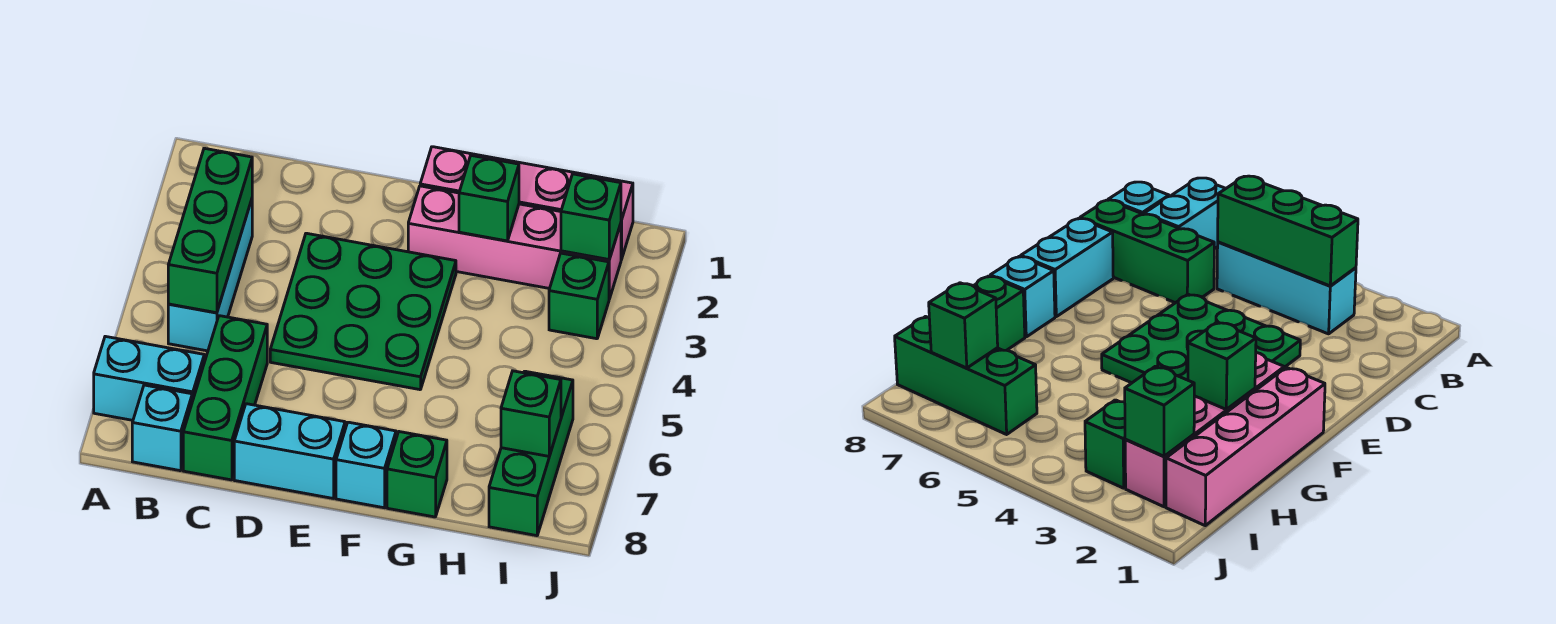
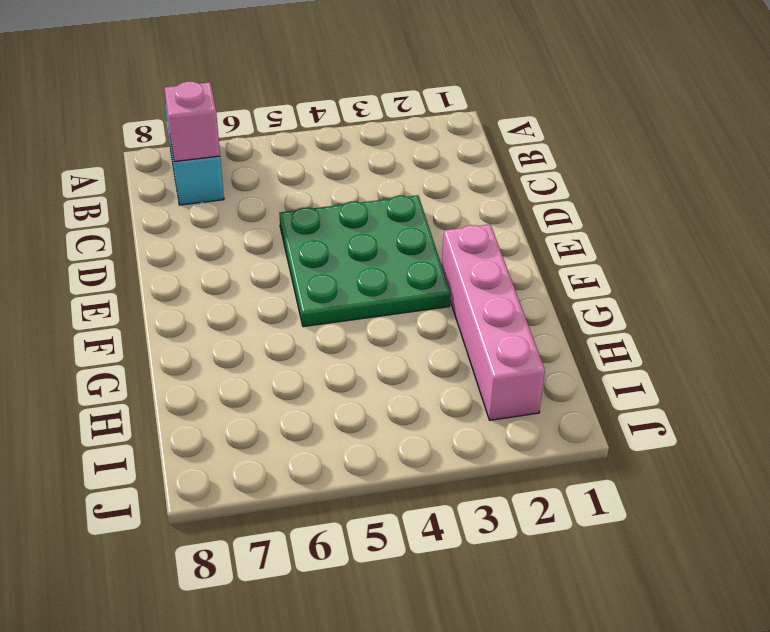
pink brick B7 level 2 -> none
none -> cyan brick B3:B5 level 1
none -> cyan brick B8 level 1
none -> green brick C6:C8 level 1

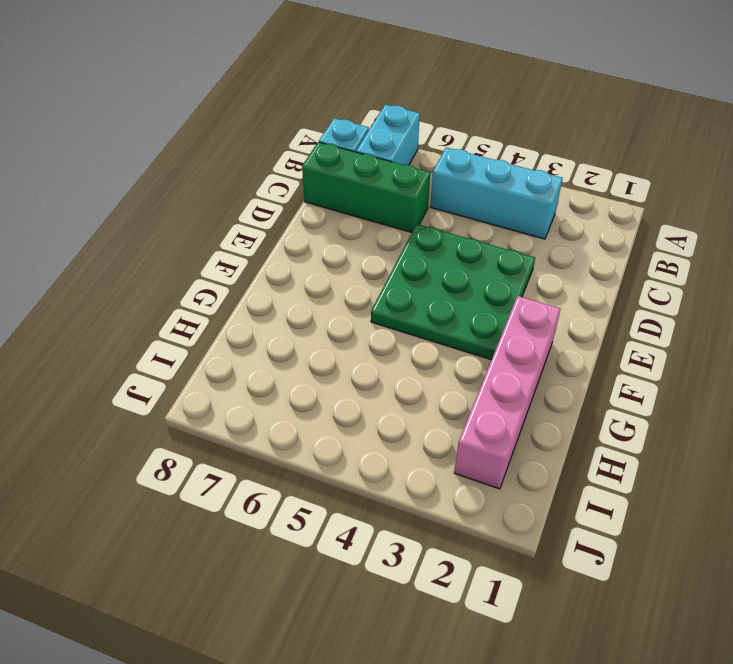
none -> cyan brick D8:E8 level 1
none -> pink brick F1:I1 level 1
none -> cyan brick F8 level 1

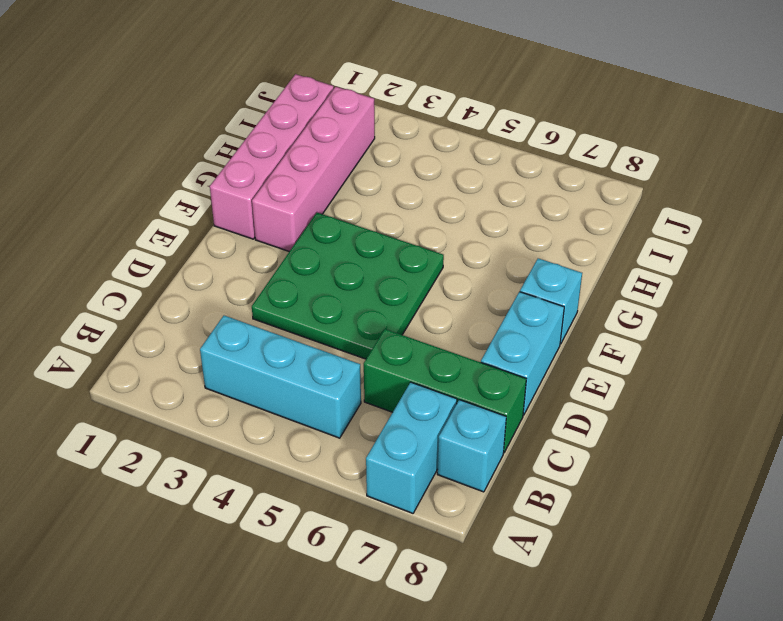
none -> green brick G8 level 1
none -> green brick I3 level 1
none -> green brick I6:I8 level 1

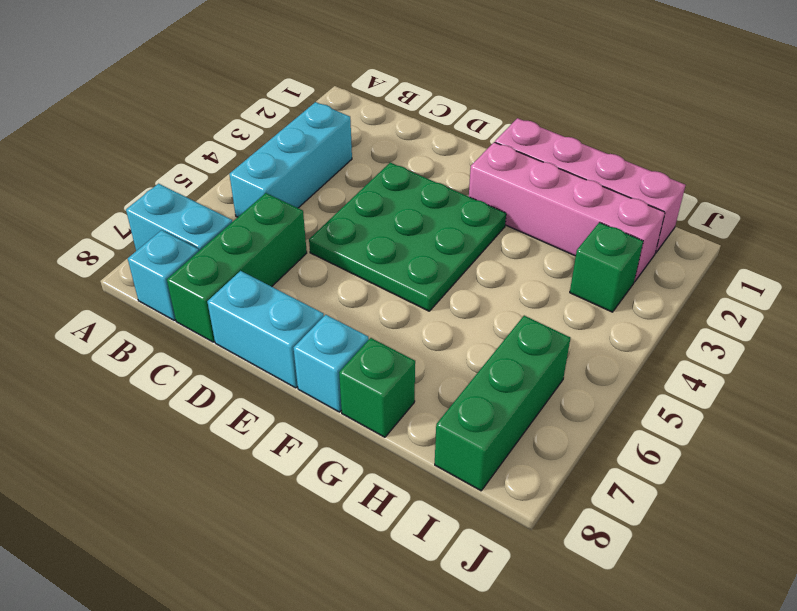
none -> green brick B3:B5 level 2
none -> green brick G2 level 2
none -> green brick I2 level 2

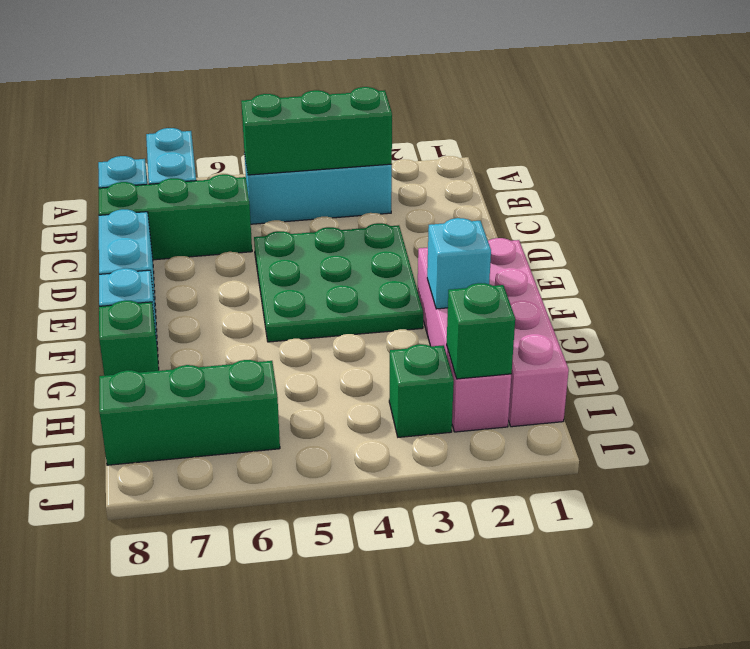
cyan brick G2 level 2 -> green brick G2 level 2
none -> green brick I7 level 2

